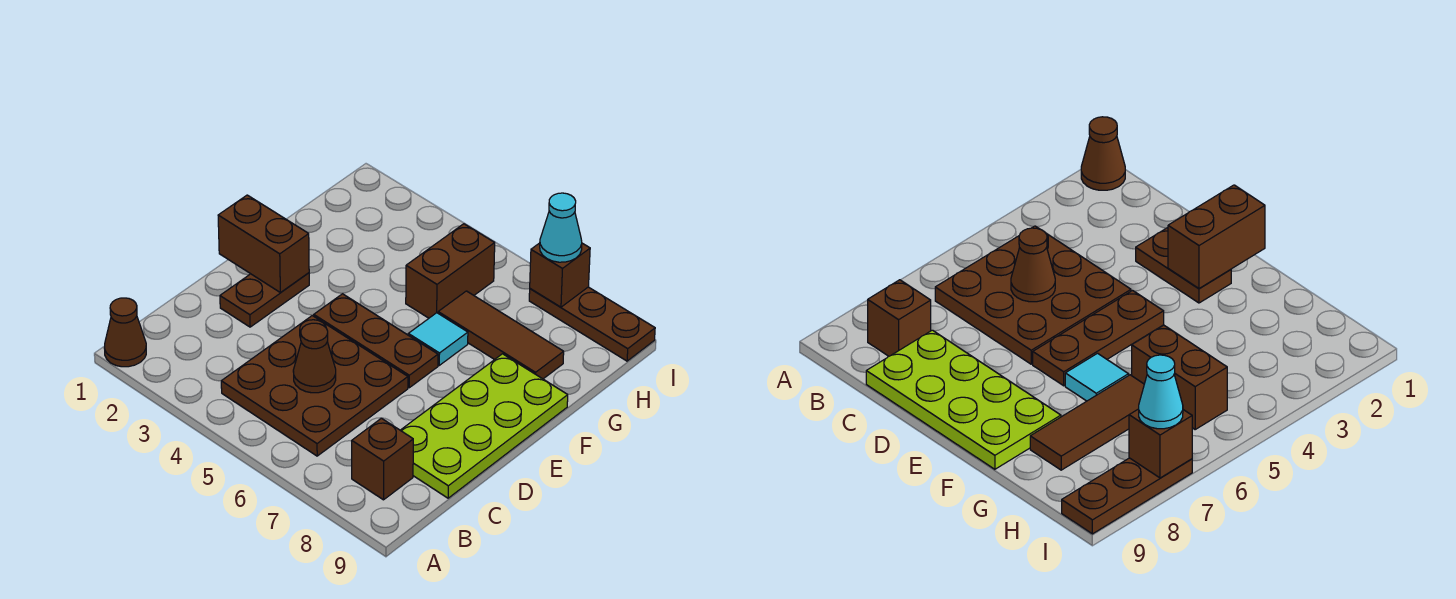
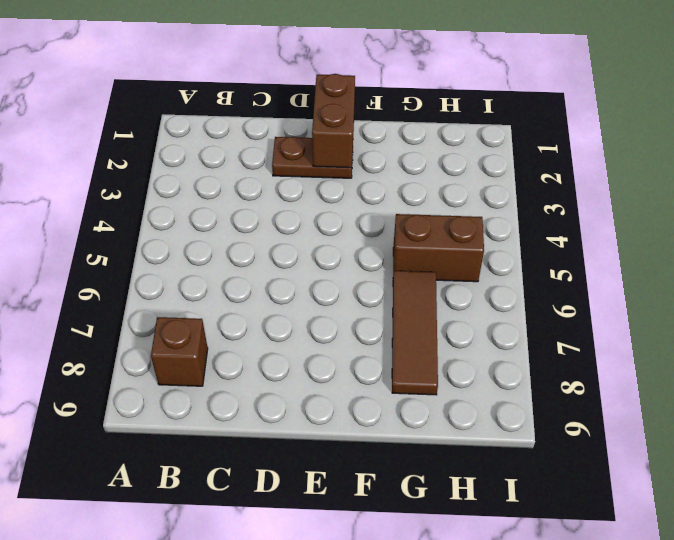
none -> brown cone A1 level 1
none -> brown plate B4:D6 level 1
none -> lime plate C8:F9 level 1

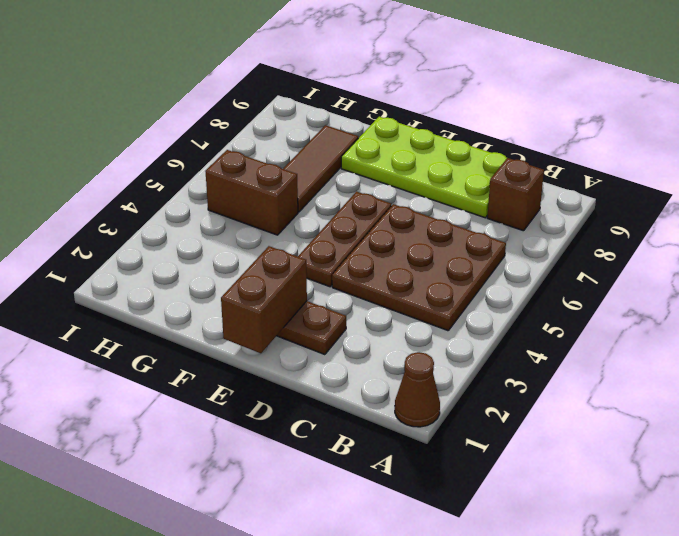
none -> cyan tile F6 level 1
none -> brown plate I7:I9 level 1
none -> brown cone C5 level 2

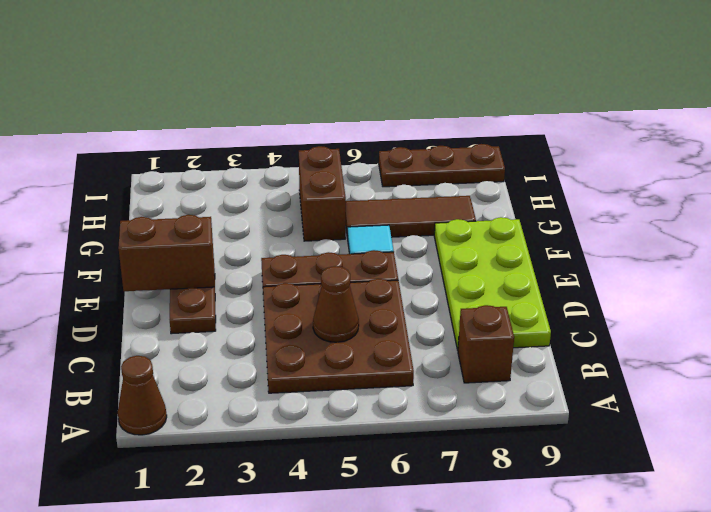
none -> brown brick I7 level 2
none -> cyan cone I7 level 3

